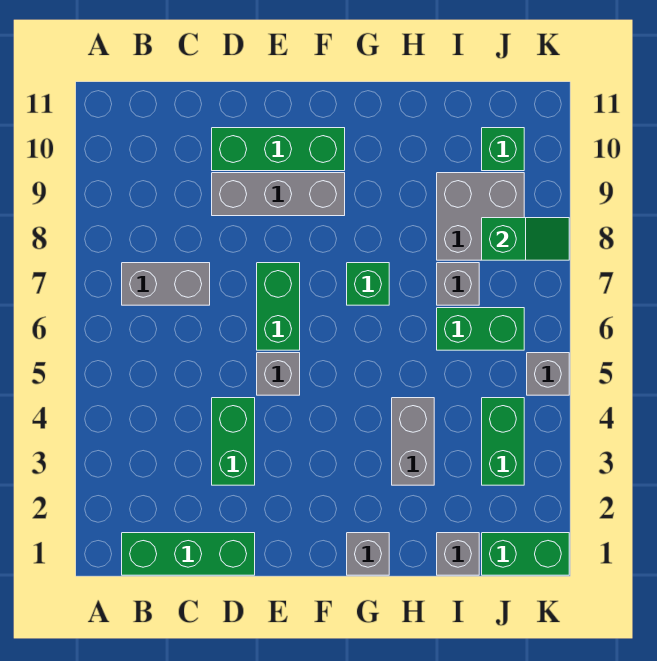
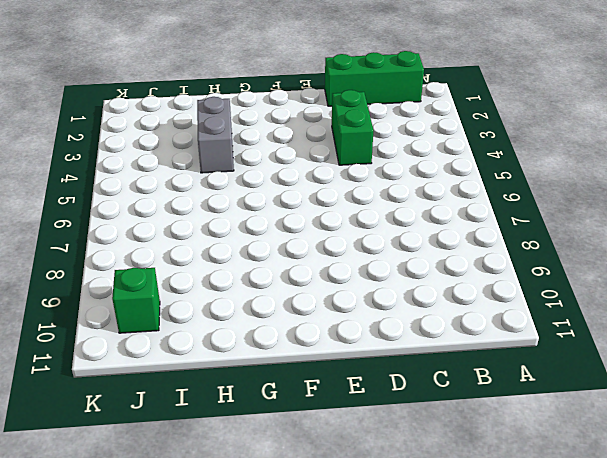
none -> grey brick B7:C7 level 1
none -> grey brick D9:F9 level 1
none -> green brick D10:F10 level 1

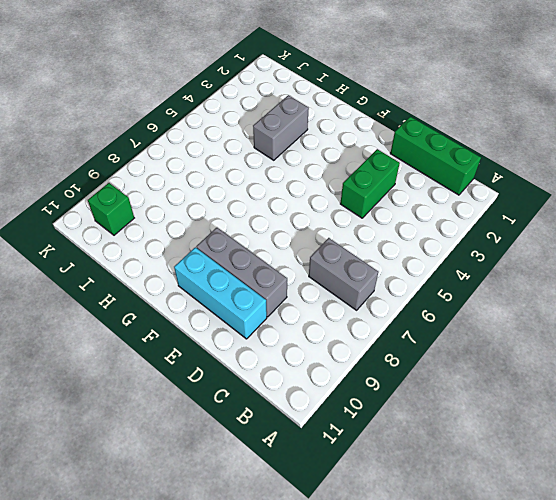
cyan brick D10:F10 level 1 -> green brick D10:F10 level 1
none -> grey brick E5 level 1
none -> green brick E6:E7 level 1
none -> grey brick G1 level 1

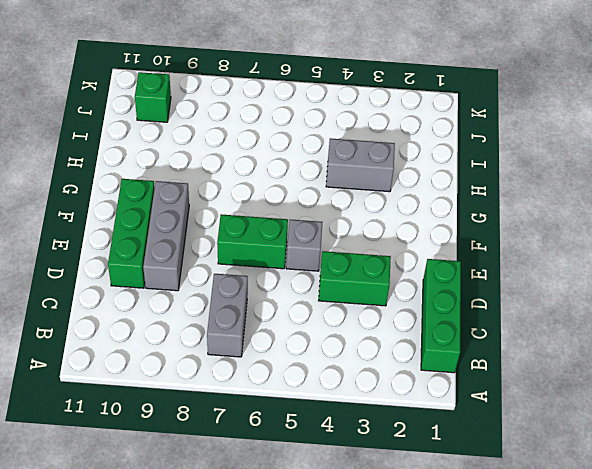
none -> grey brick G1 level 1
none -> green brick G7 level 1
none -> grey brick I1 level 1

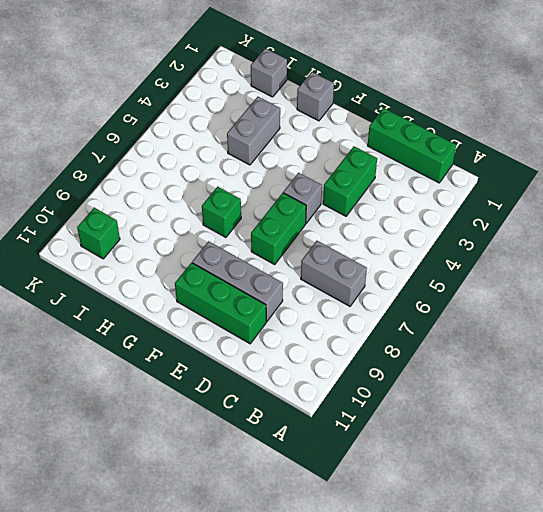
none -> green brick I6:J6 level 1
none -> grey brick I7 level 1
none -> grey brick I8:J9 level 1

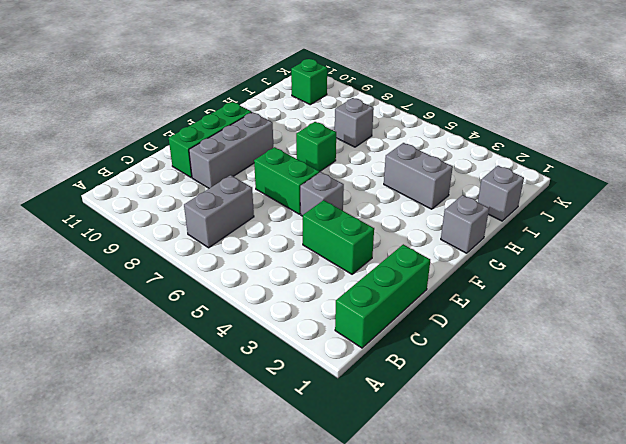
none -> green brick I6:J6 level 1
none -> grey brick I8:J9 level 1
none -> green brick J1:K1 level 1

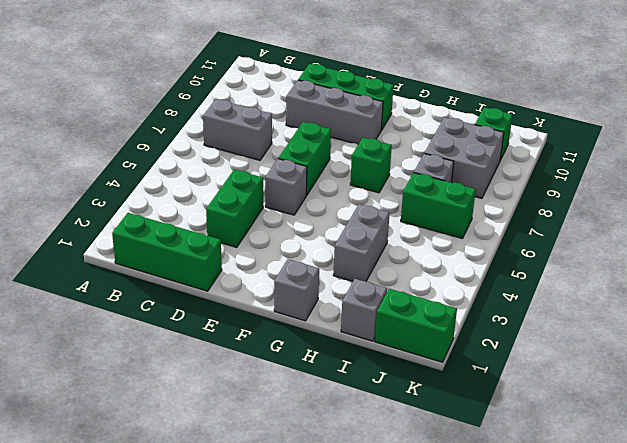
none -> green brick J3:J4 level 1
none -> grey brick K5 level 1
none -> green slope J8:K8 level 2 top J

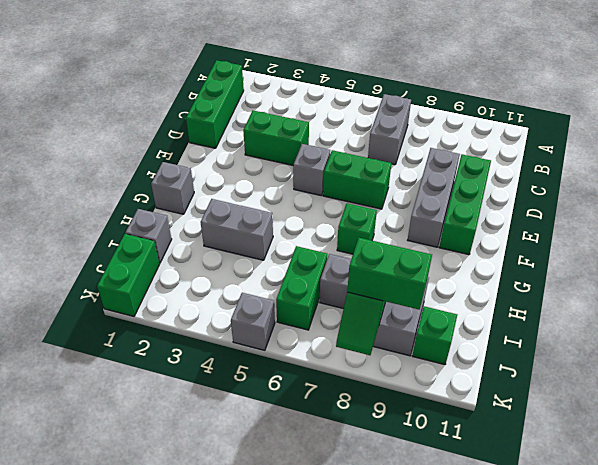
green brick J8:J9 level 3 -> green brick J3:J4 level 1

